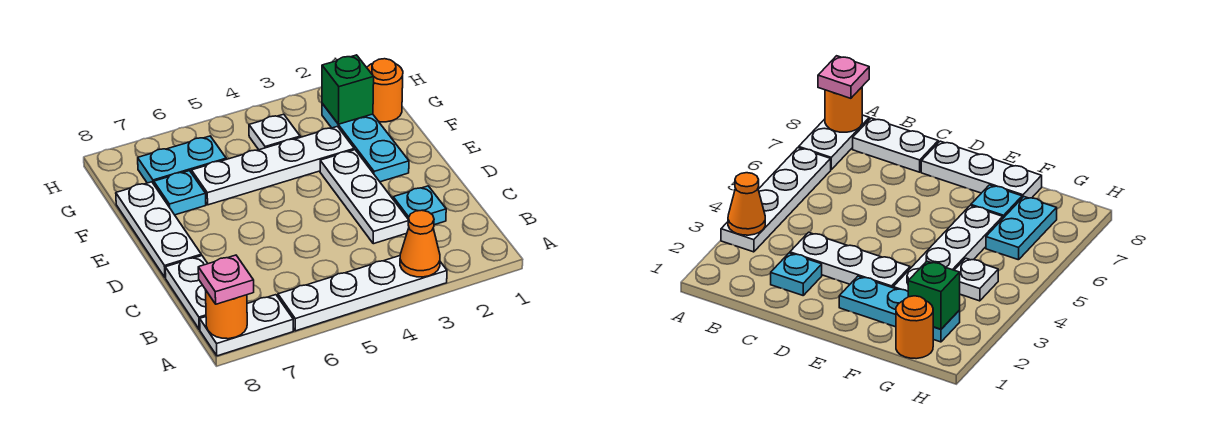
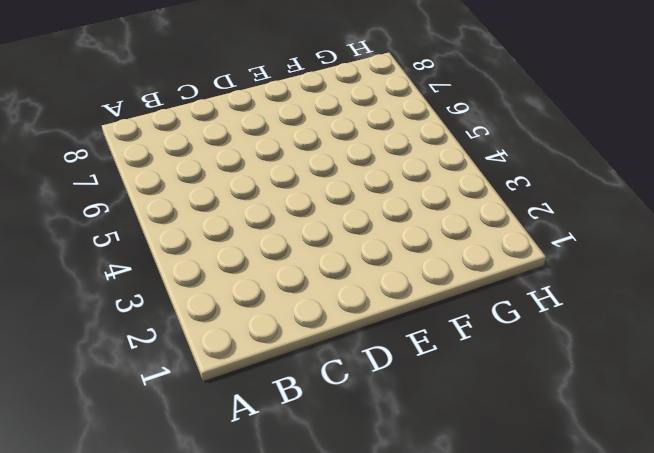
none -> white plate A3:A6 level 1
none -> white plate A7:A8 level 1
none -> white plate B8:C8 level 1

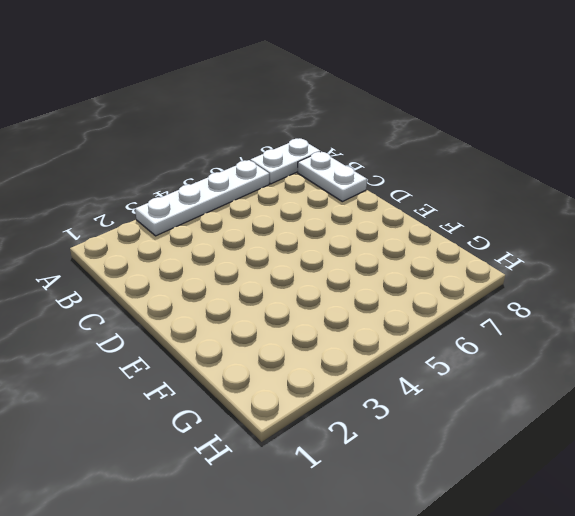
none -> cyan plate C2 level 1
none -> white plate C3:E3 level 1
none -> white plate D8:F8 level 1

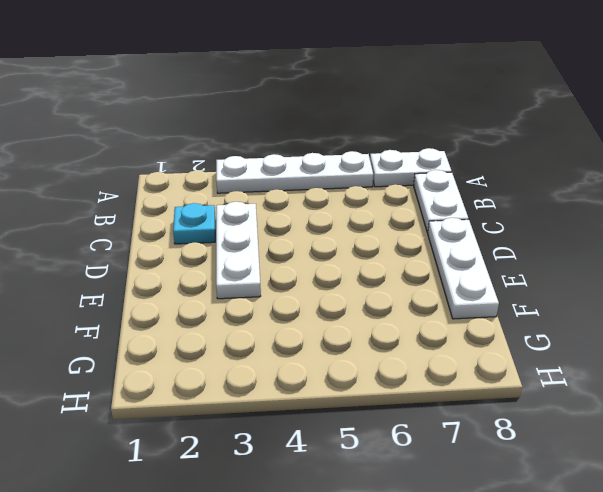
none -> cyan plate E2:G2 level 1
none -> white plate F3:F6 level 1
none -> cyan plate F7 level 1

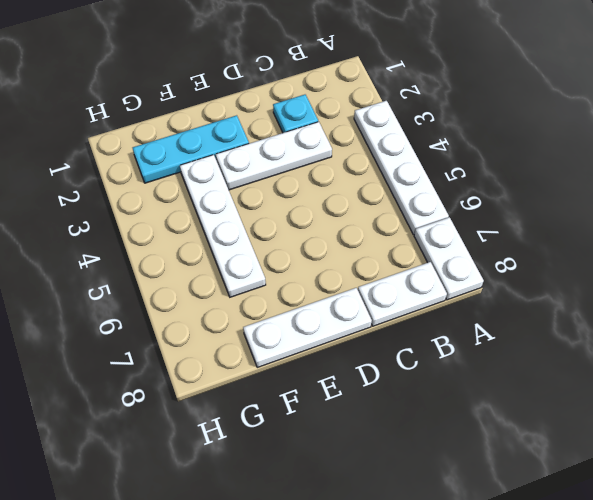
none -> cyan plate F7 level 1
none -> orange round brick G1 level 1
none -> white plate G4 level 1

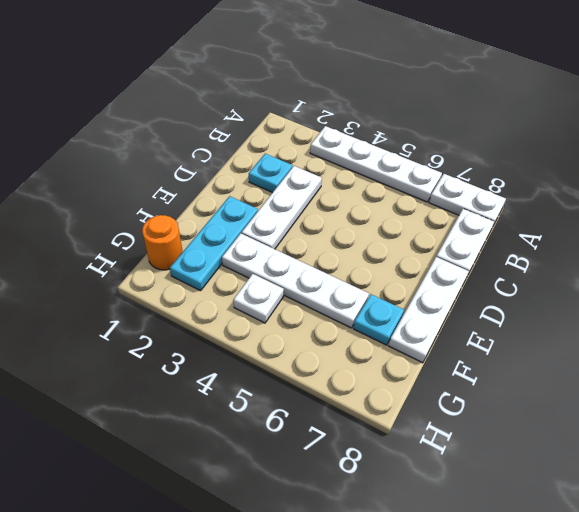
none -> cyan plate G6:G7 level 1
none -> orange cone A3 level 2
none -> orange round brick A8 level 2

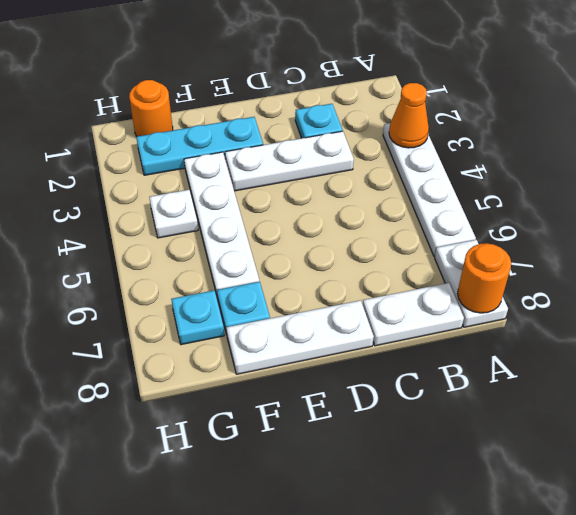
cyan plate G7 level 1 -> cyan plate G6:G7 level 1
none -> green brick G2 level 2
none -> pink plate A8 level 3

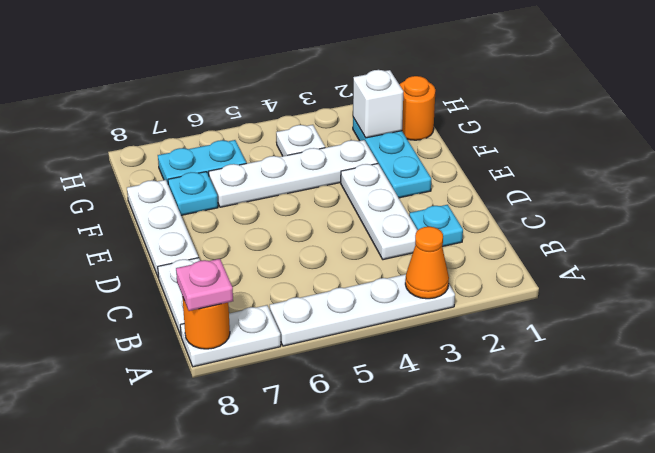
white brick G2 level 2 -> green brick G2 level 2

